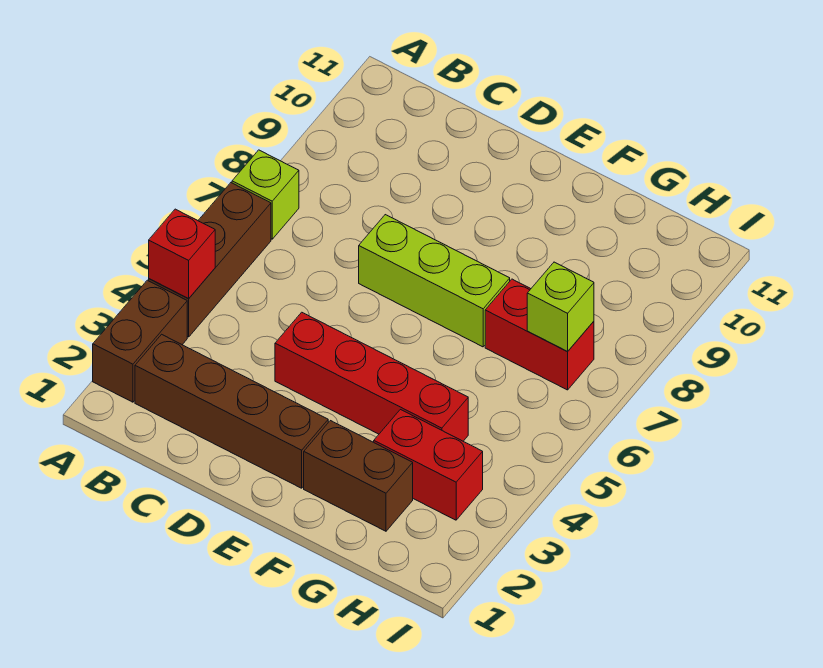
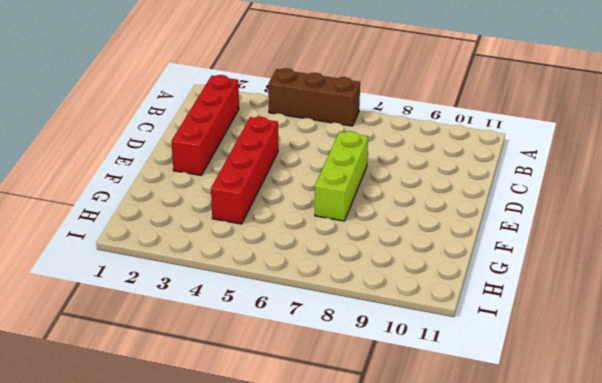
red brick B2:E2 level 1 -> brown brick B2:E2 level 1
none -> brown brick A2:A3 level 1
none -> lime brick A7 level 1

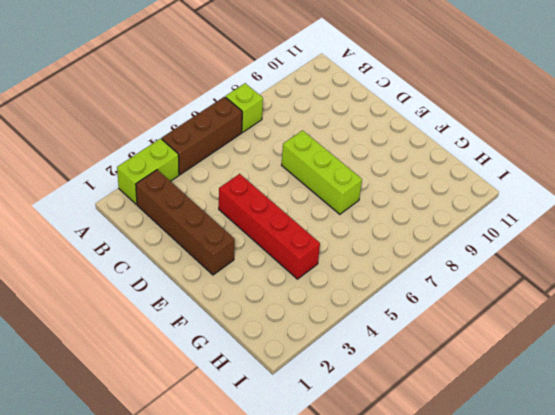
lime brick A2:A3 level 1 -> brown brick A2:A3 level 1
none -> brown brick F2:G2 level 1
none -> red brick G3:H3 level 1

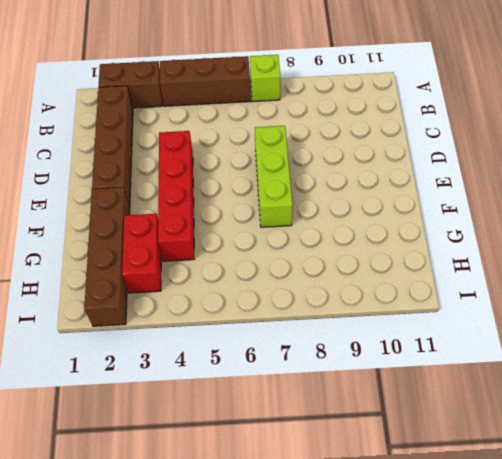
brown brick F2:I2 level 1 -> brown brick F2:G2 level 1
none -> red brick G7:H7 level 1
none -> red brick A4 level 2

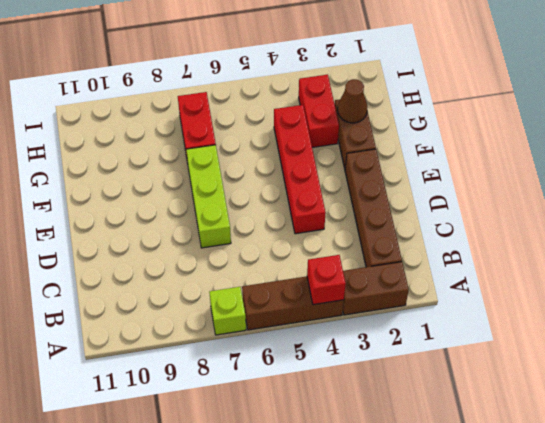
brown cone G2 level 2 -> none
none -> lime brick H7 level 2

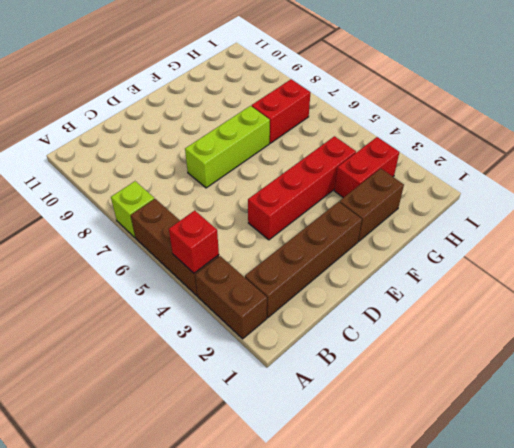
none -> lime brick H7 level 2

